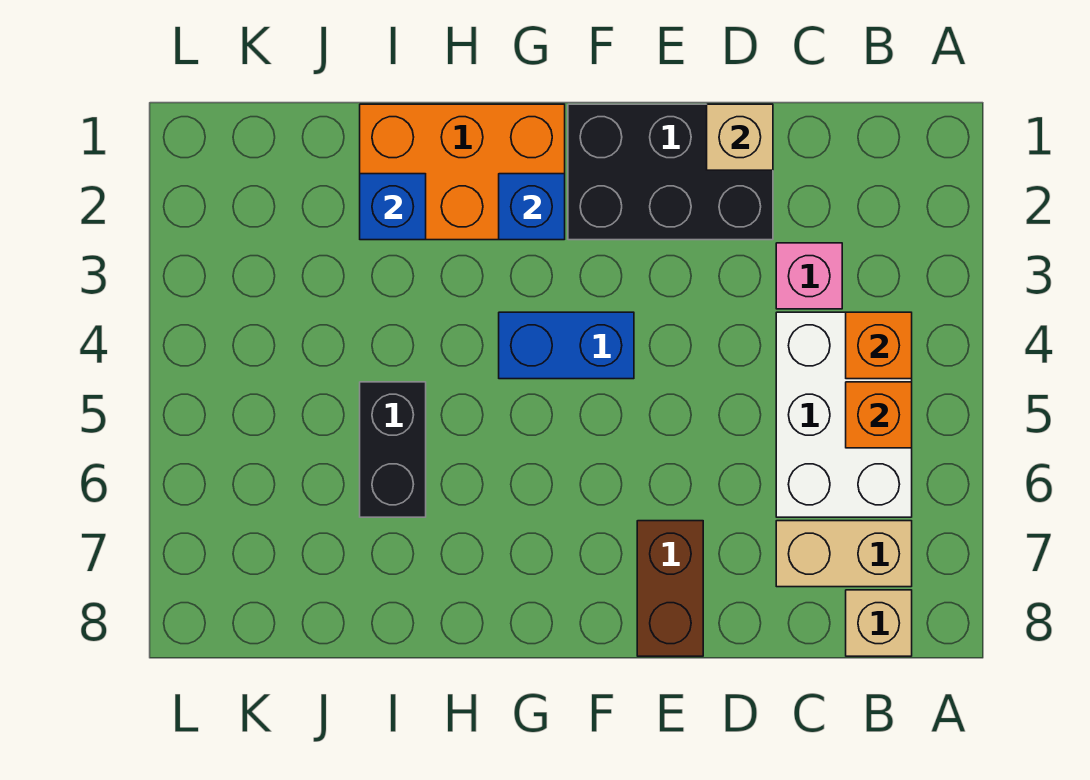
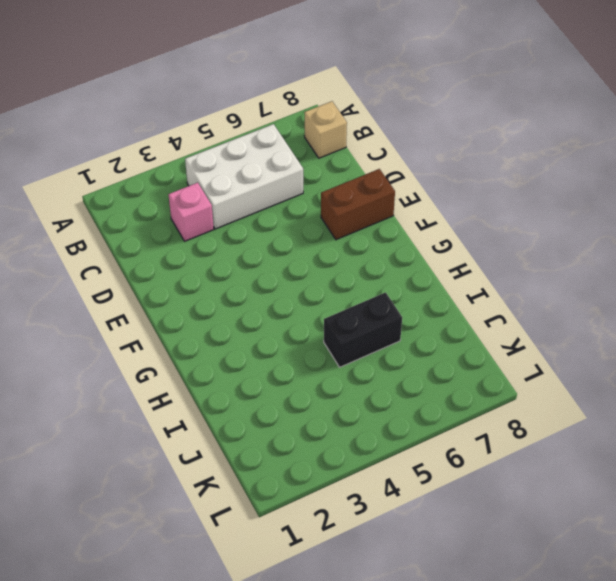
none -> tan brick B7:C7 level 1
none -> black brick D1:F2 level 1
none -> blue brick F4:G4 level 1

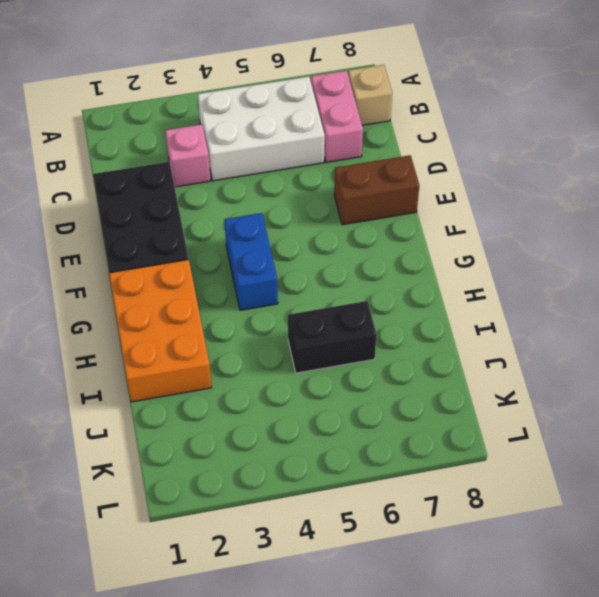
pink brick B7:C7 level 1 -> tan brick B7:C7 level 1
none -> orange brick B4 level 2
none -> orange brick B5 level 2
none -> tan brick D1 level 2

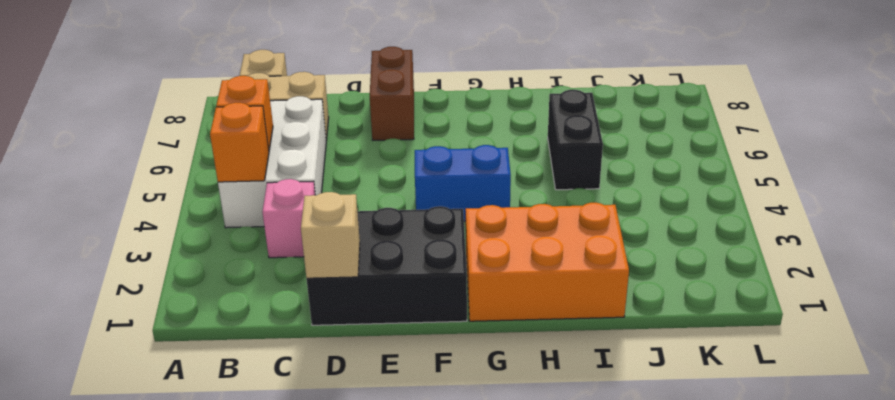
none -> blue brick G2 level 2
none -> blue brick I2 level 2

